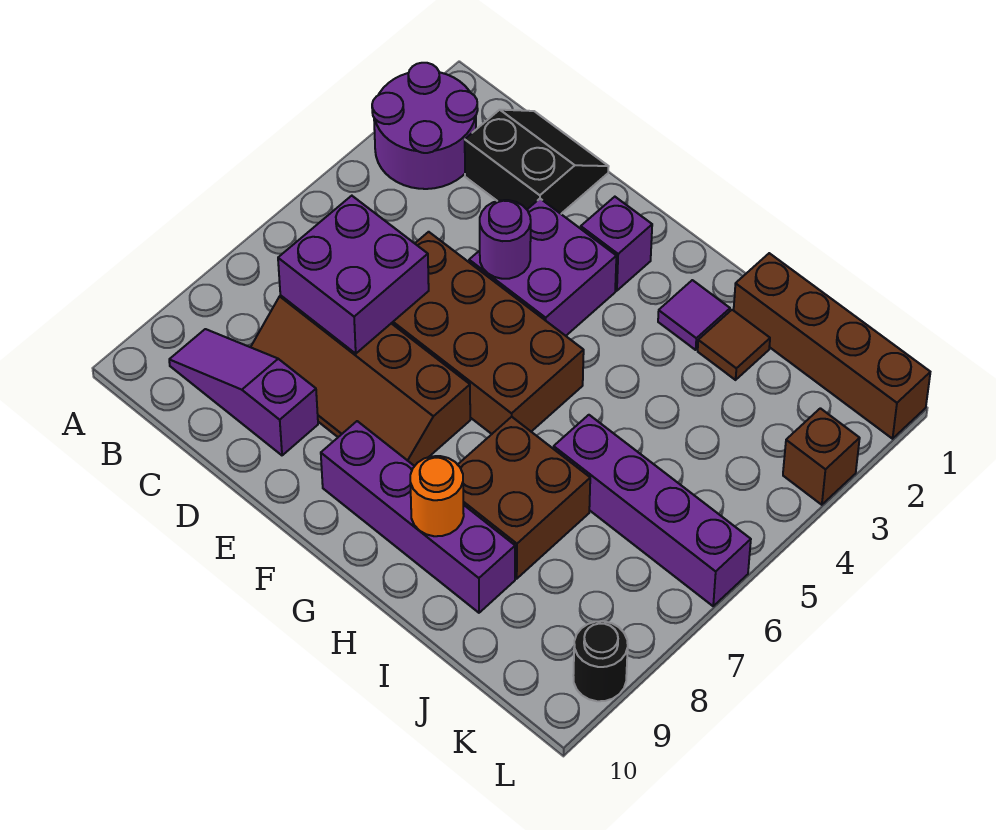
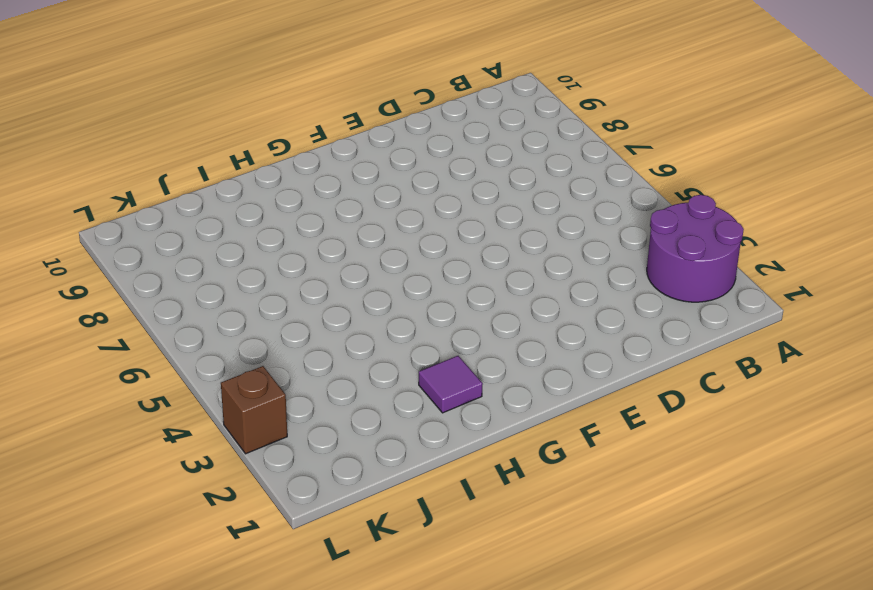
none -> purple slope B9:D9 level 1 top D
none -> black slope C1:D2 level 1 top 2
none -> brown slope C7:F8 level 1 top 7

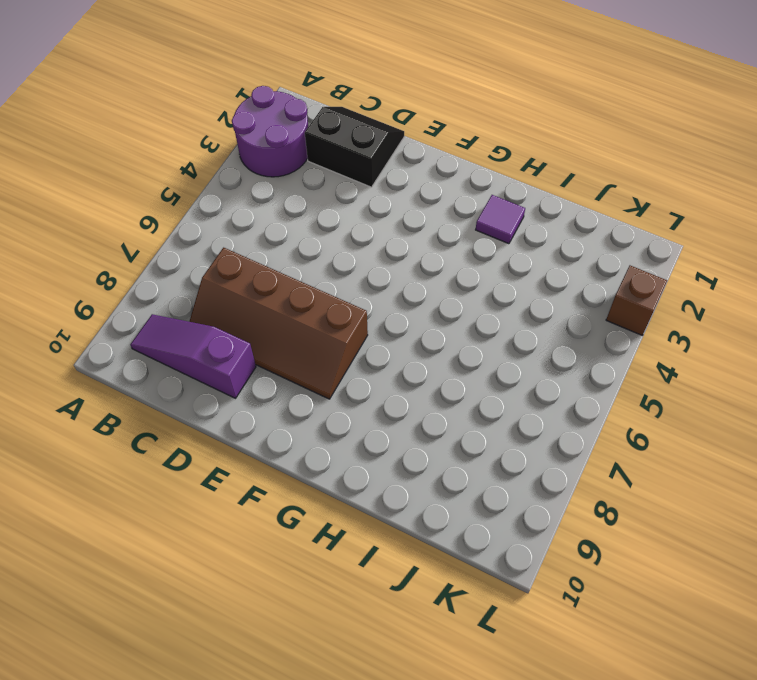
none -> brown brick D5:G6 level 1
none -> purple brick E3:F4 level 1
none -> purple brick F2 level 1

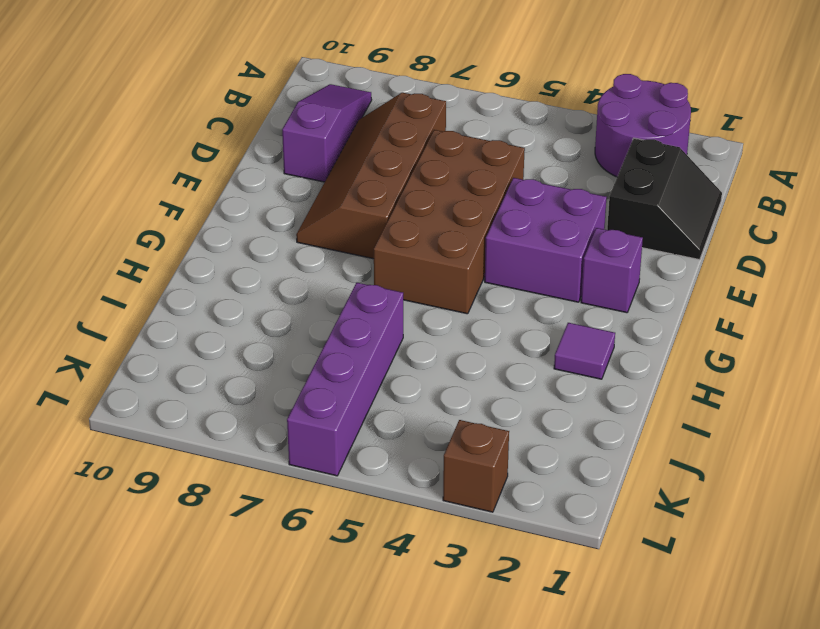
none -> purple brick F9:I9 level 1
none -> brown brick H7:I8 level 1
none -> brown brick I1:L1 level 1

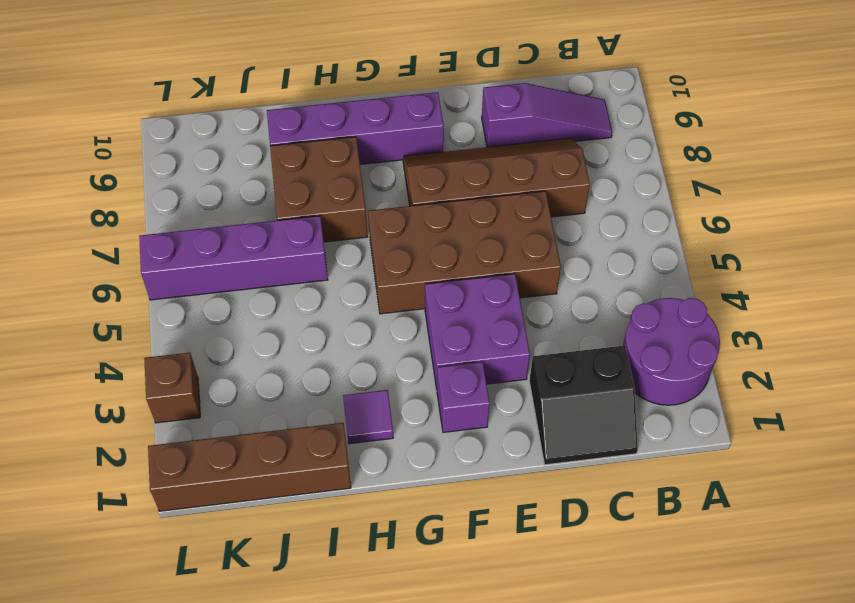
none -> brown tile I2 level 1
none -> black round brick L9 level 1
none -> purple brick C6:D7 level 2

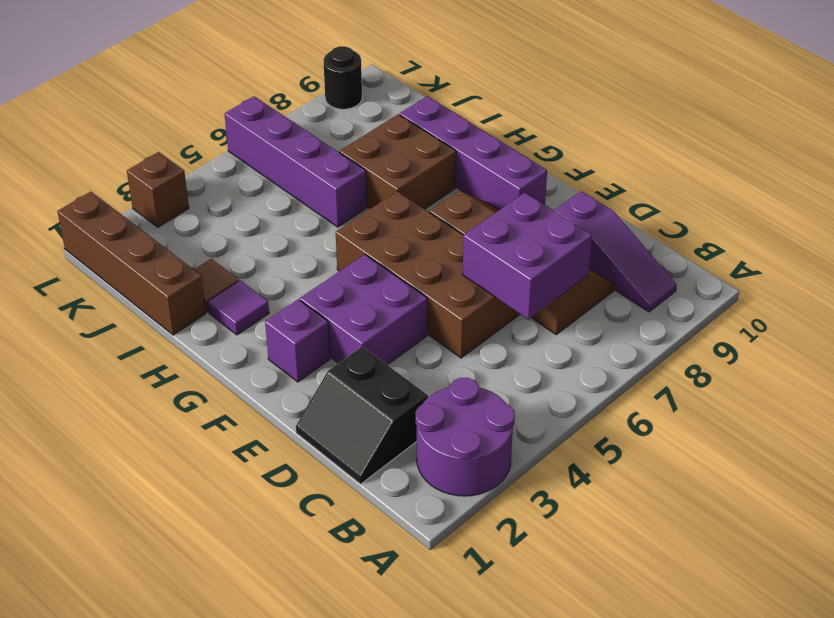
none -> purple round brick E4 level 2
none -> orange round brick H9 level 2

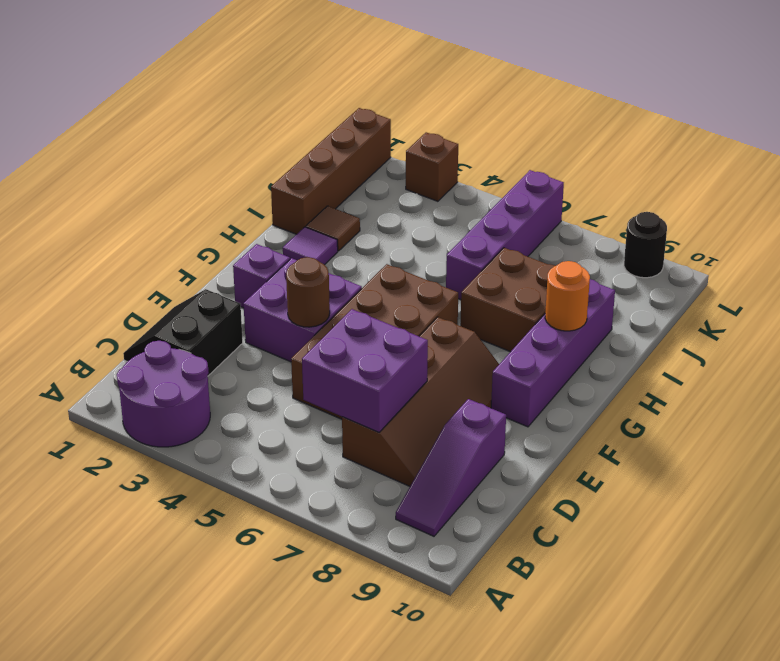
brown round brick E4 level 2 -> purple round brick E4 level 2

